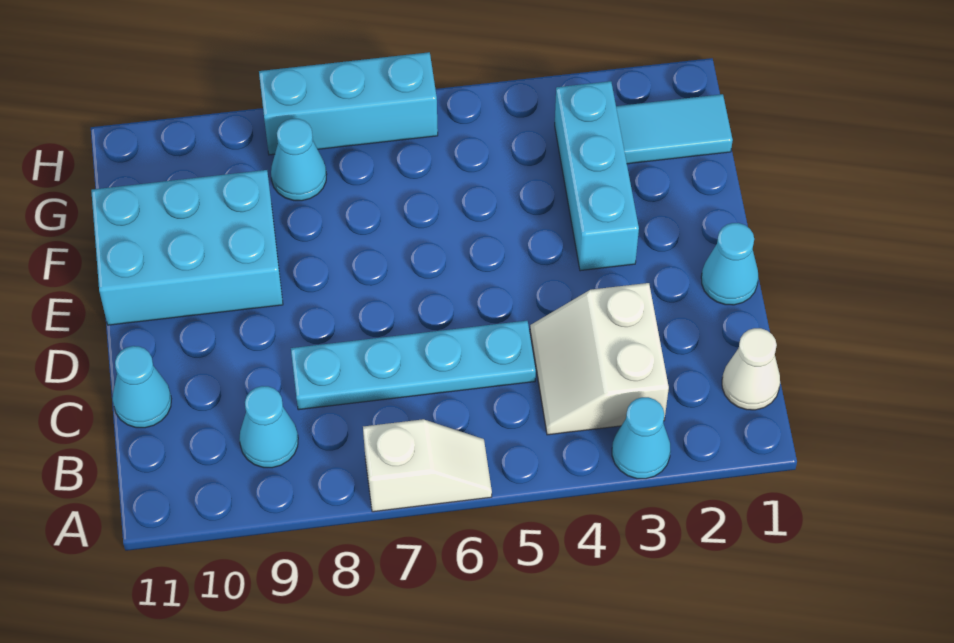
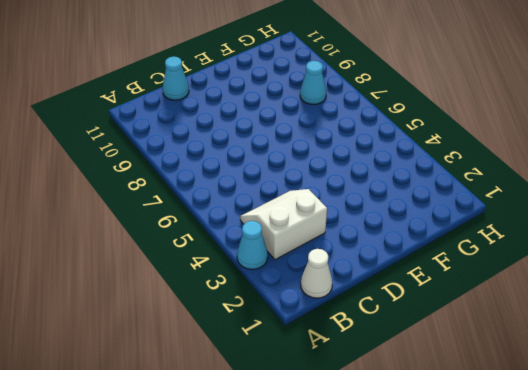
none -> white slope A6:A7 level 1 top 7
none -> cyan cone B9 level 1
none -> cyan plate C5:C8 level 1

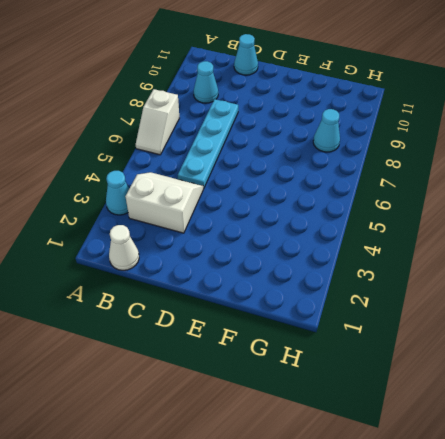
none -> cyan cone D1 level 1
none -> cyan brick E3:G3 level 1
none -> cyan brick E9:F11 level 1

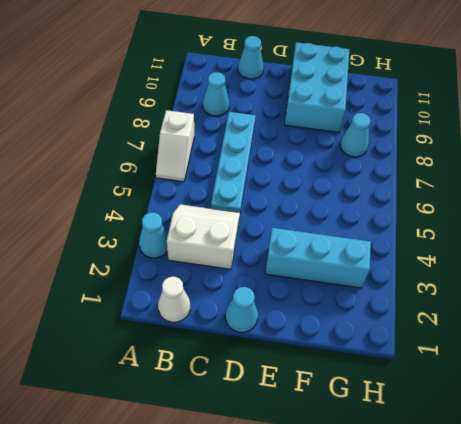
none -> cyan tile G1:G2 level 1
none -> cyan brick H6:H8 level 1

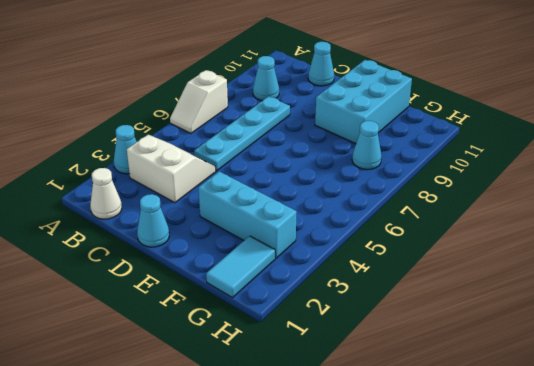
none -> cyan brick H6:H8 level 1

